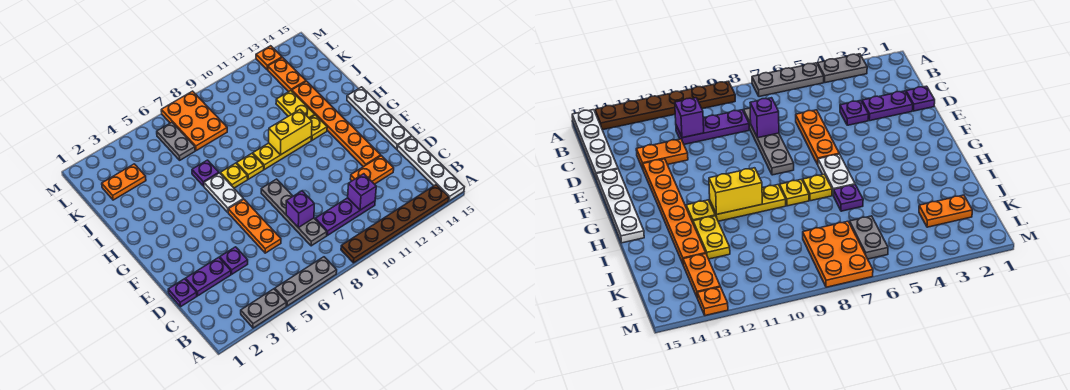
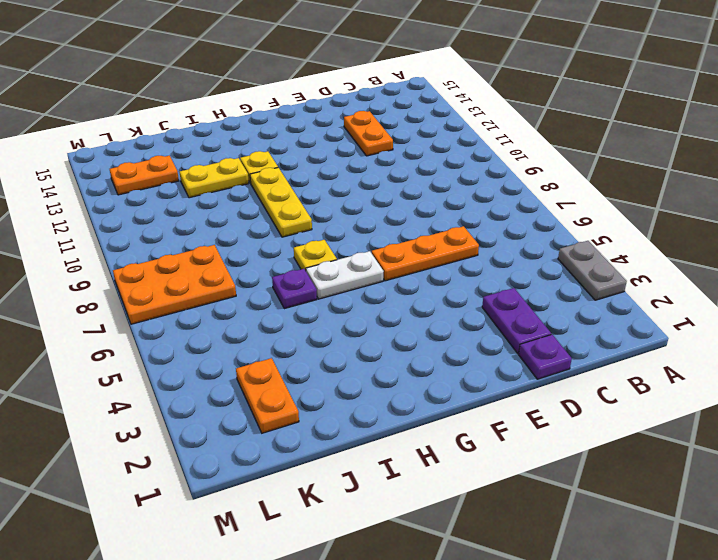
none -> grey plate A5:A7 level 1
none -> brown plate A9:A14 level 1
none -> white plate A15:D15 level 1

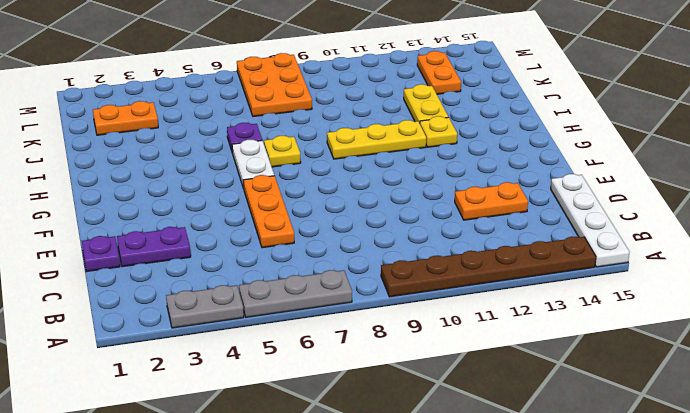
none -> grey plate C8:F8 level 1
none -> purple plate C9:C11 level 1
none -> purple plate D4 level 1

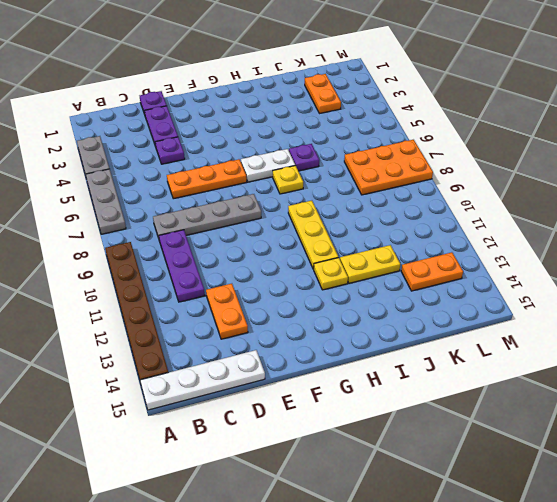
none -> orange plate E13:J13 level 1
none -> white plate E15:H15 level 1
none -> yellow plate H8 level 1

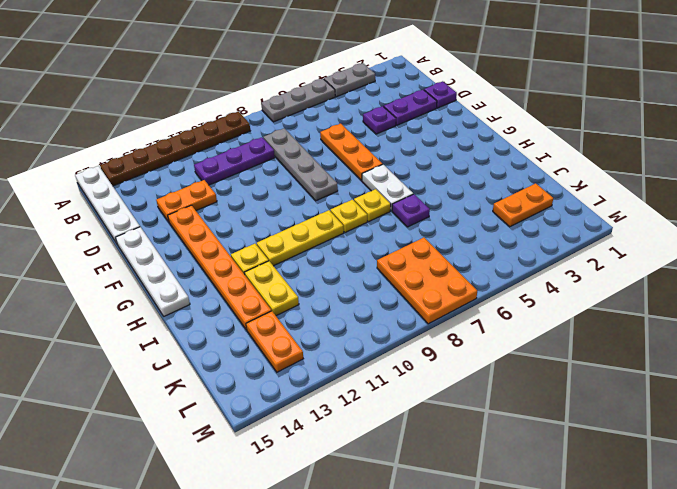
none -> grey plate K6:L6 level 1
none -> orange plate M13 level 1
none -> purple brick C11 level 2

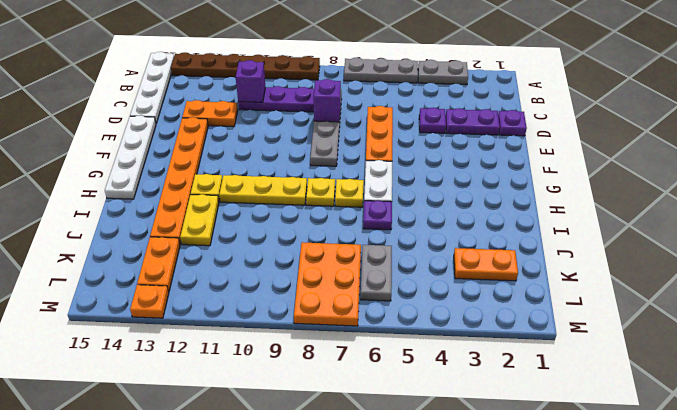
none -> yellow brick H10:H11 level 2

